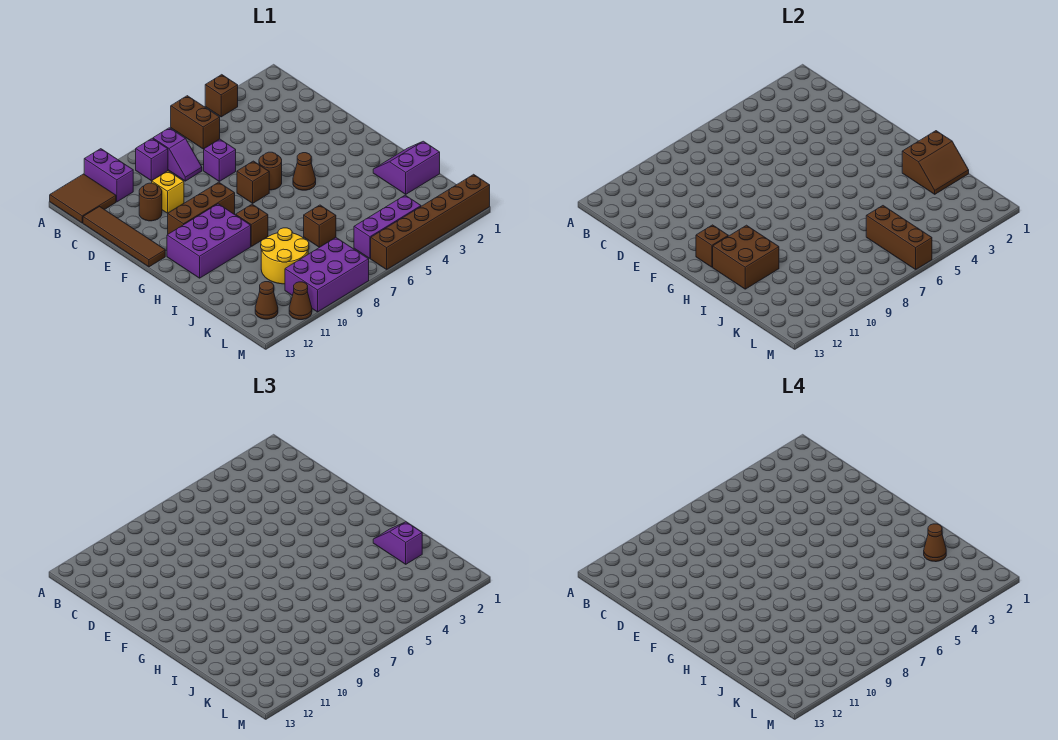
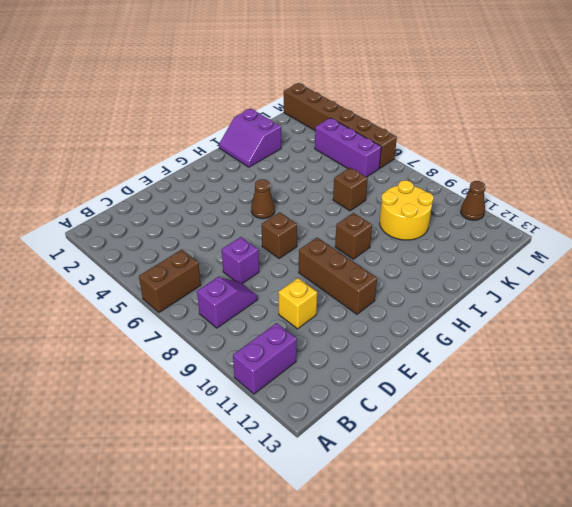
none -> brown brick A4 level 1
none -> brown tile A12:B13 level 1
none -> purple brick B9 level 1
none -> brown tile C13:F13 level 1

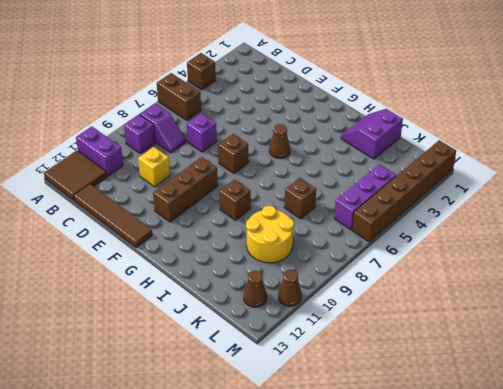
none -> brown round brick D11 level 1
none -> brown round brick F6 level 1
none -> purple brick G10:H12 level 1
none -> purple brick L8:M10 level 1

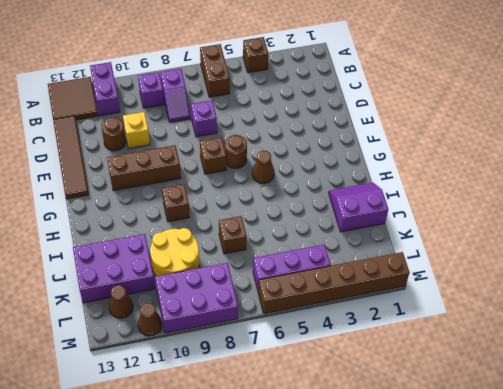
purple brick J11:K13 level 1 -> purple brick G10:H12 level 1
none -> brown brick G12 level 2
none -> brown brick H11:I12 level 2
none -> brown slope I1:J2 level 2 top I
none -> brown brick K6:M6 level 2

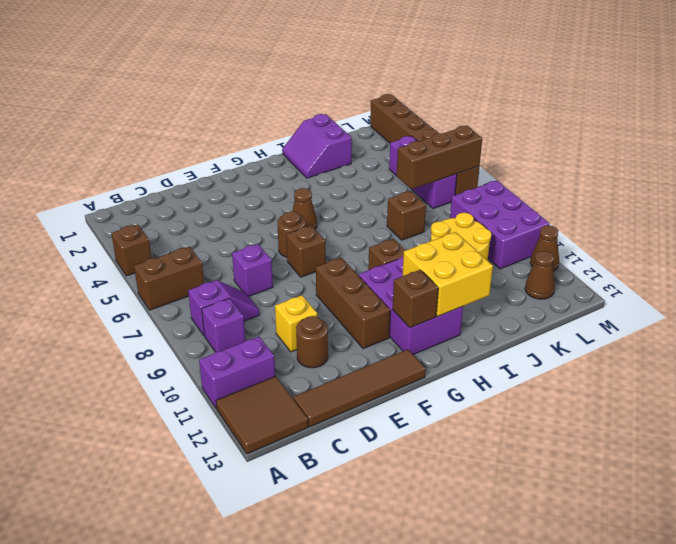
yellow brick H11:I12 level 2 -> brown brick H11:I12 level 2
none -> brown slope I1:J2 level 2 top I
none -> purple slope I2:J2 level 3 top J
none -> brown cone J2 level 4

